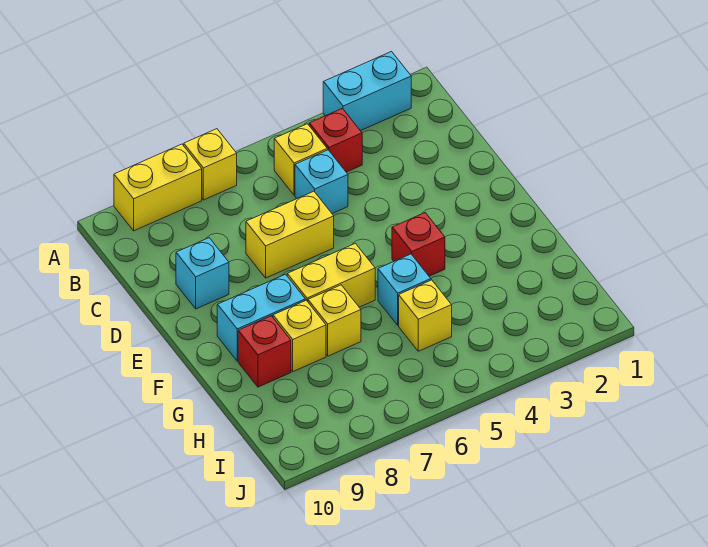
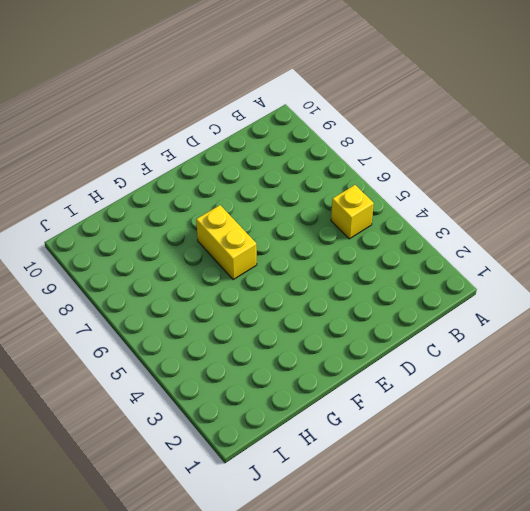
none -> cyan brick A2:A3 level 1
none -> yellow brick A7 level 1
none -> yellow brick A8:A9 level 1

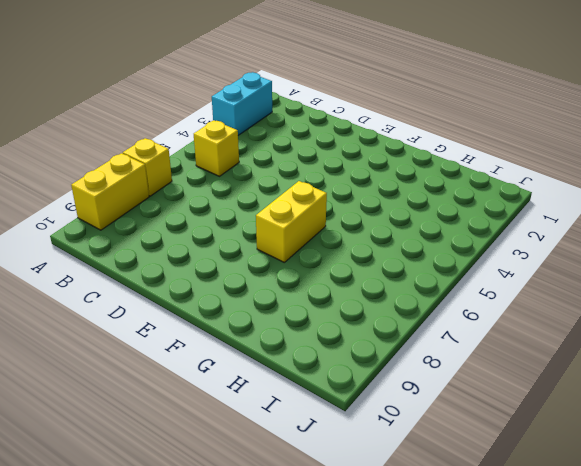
none -> red brick B4 level 1
none -> cyan brick C5 level 1
none -> yellow brick D6:D7 level 1

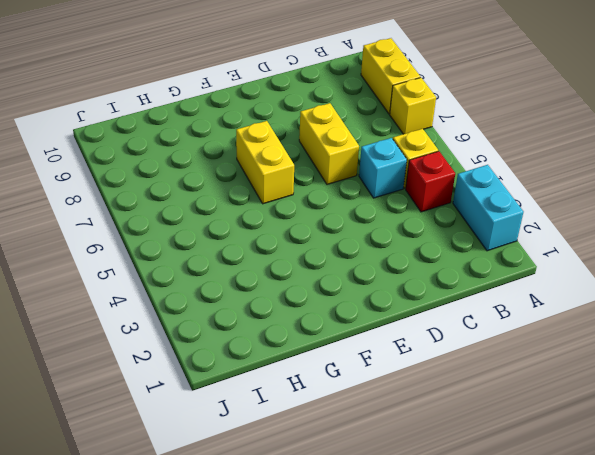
none -> cyan brick D9 level 1
none -> red brick F4 level 1
none -> cyan brick F8:F9 level 1

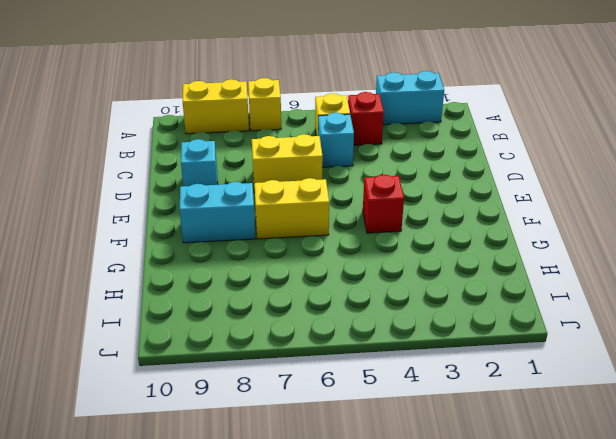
none -> cyan brick G5 level 1
none -> yellow brick G7 level 1
none -> yellow brick G8 level 1

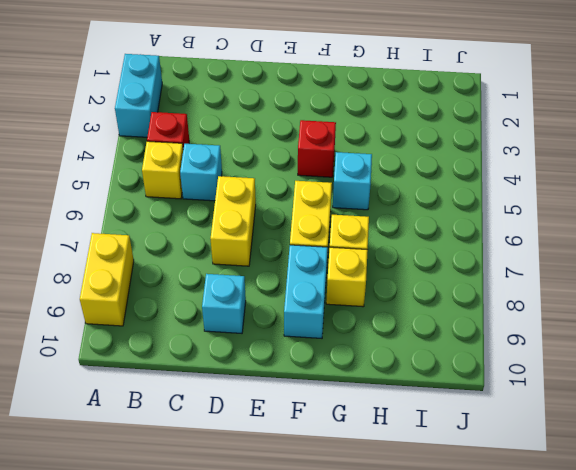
none -> yellow brick A7 level 1
none -> red brick G9 level 1
none -> yellow brick H5 level 1

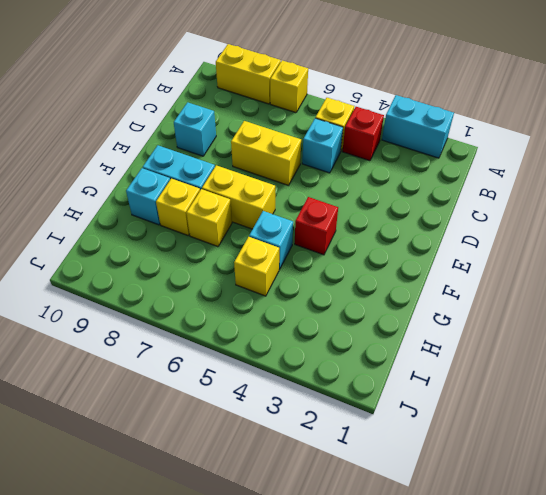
cyan brick G9 level 1 -> red brick G9 level 1

